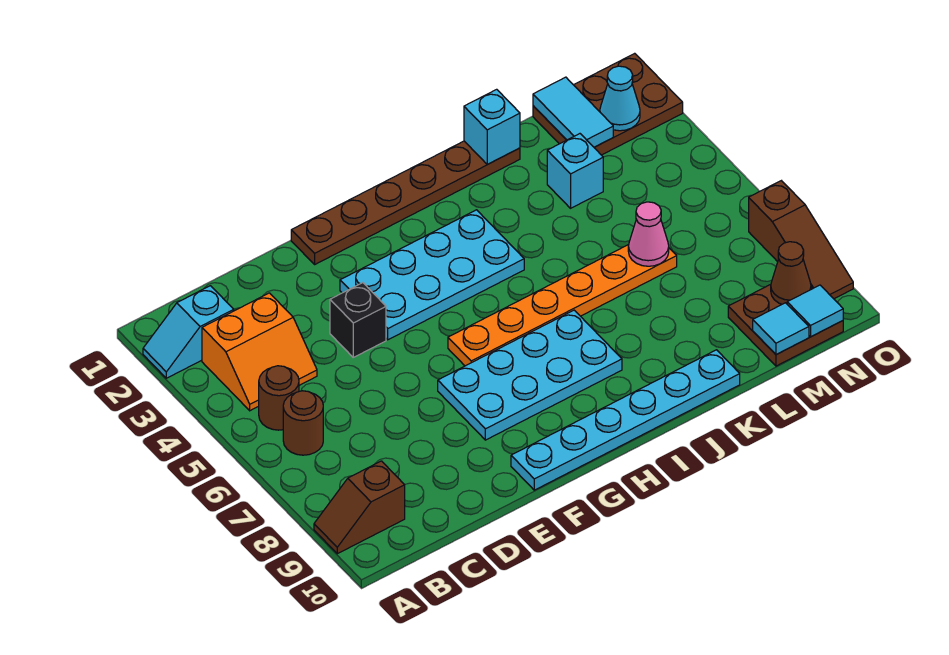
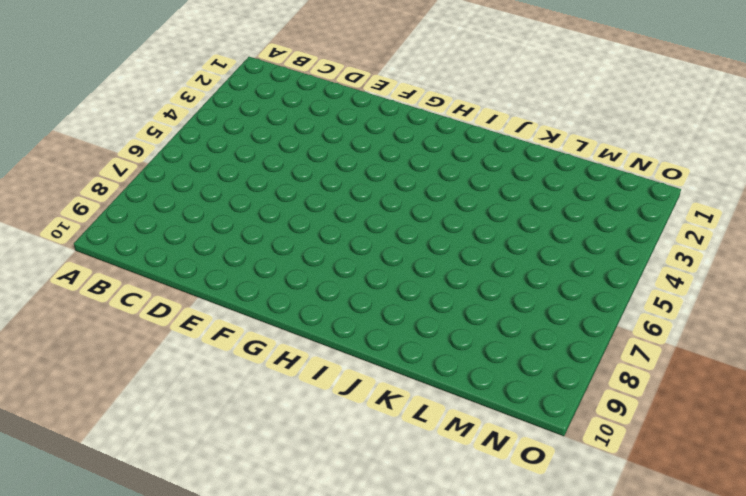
none -> cyan slope A2:B2 level 1 top B
none -> brown slope A9:B9 level 1 top B
none -> orange slope B3:C4 level 1 top 3

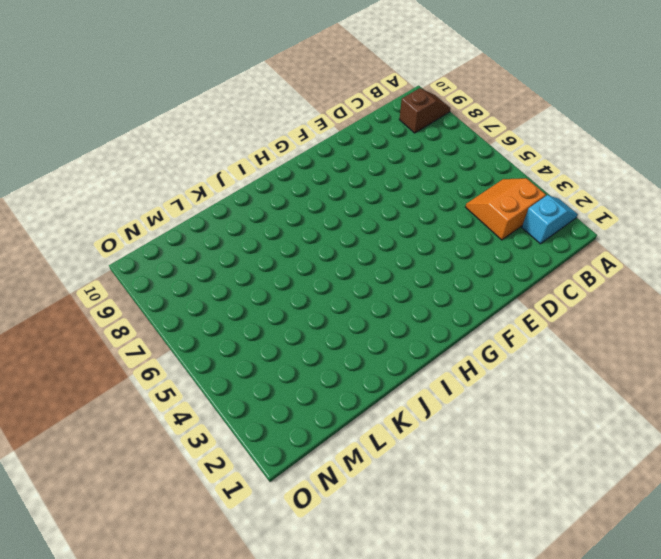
none -> brown round brick B5 level 1
none -> brown round brick B6 level 1
none -> black brick E4 level 1

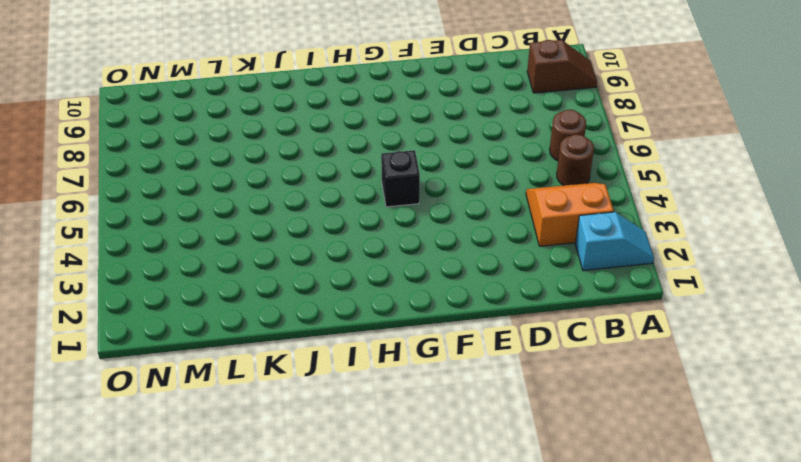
black brick G5 level 1 -> black brick E4 level 1
none -> brown plate F1:K1 level 1
none -> cyan plate F3:I4 level 1
none -> cyan plate F7:I8 level 1

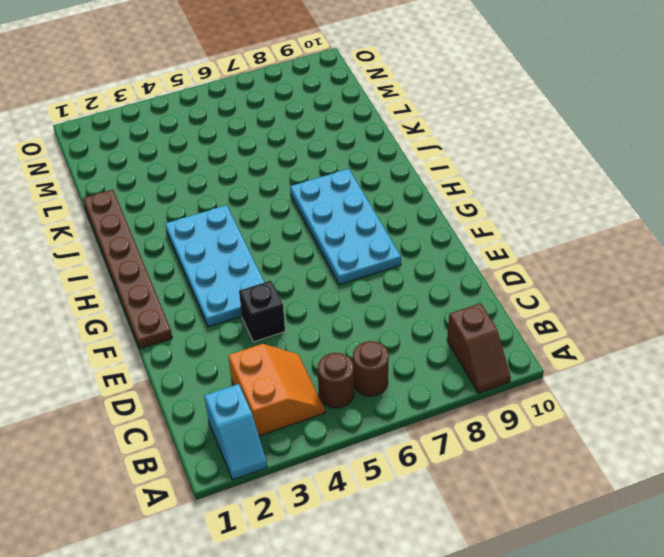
none -> cyan plate F10:K10 level 1
none -> orange plate G6:L6 level 1
none -> cyan brick L3 level 1

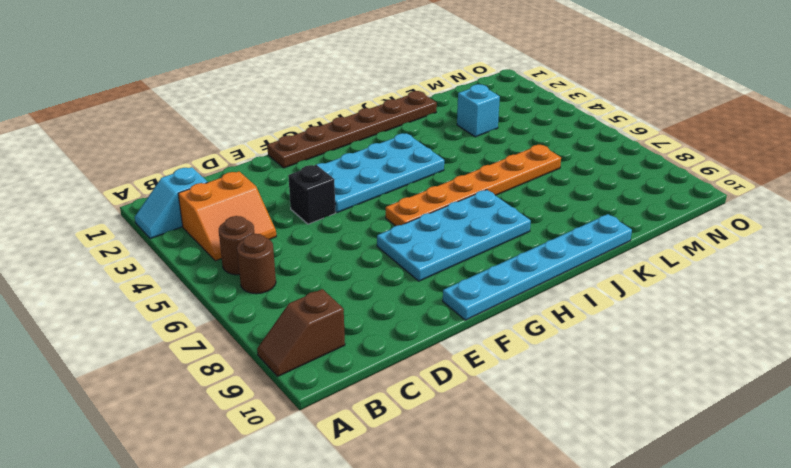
none -> brown plate M1:O2 level 1
none -> brown plate M9:N10 level 1
none -> brown slope O7:O9 level 1 top 7

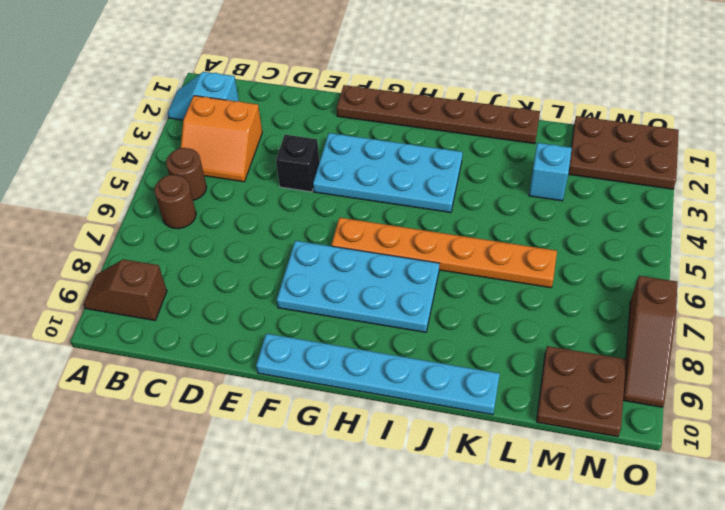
none -> cyan brick K1 level 2
none -> pink cone L6 level 2
none -> cyan tile M1:M2 level 2

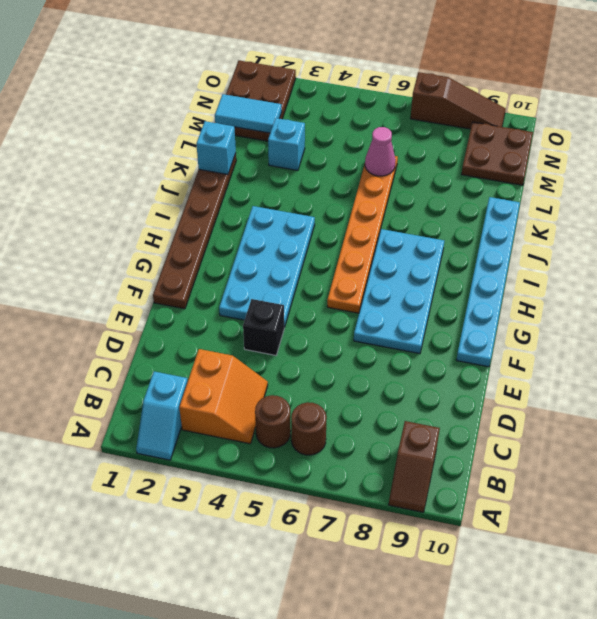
none -> cyan tile M10 level 2
none -> cyan cone N2 level 2
none -> brown cone N9 level 2

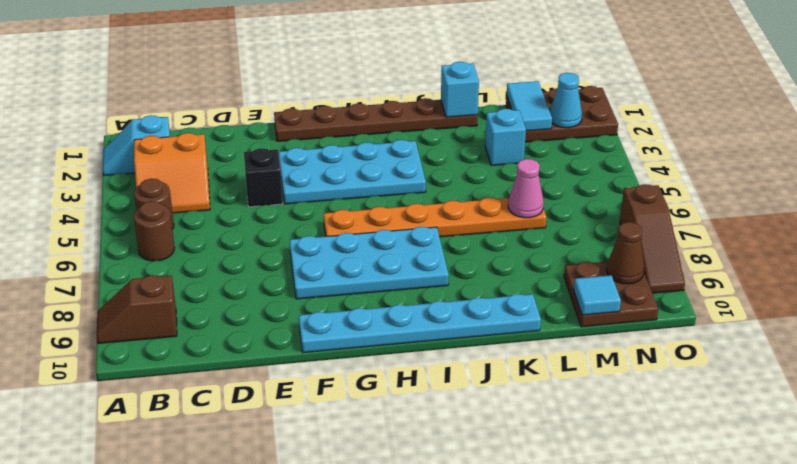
none -> cyan tile N10 level 2

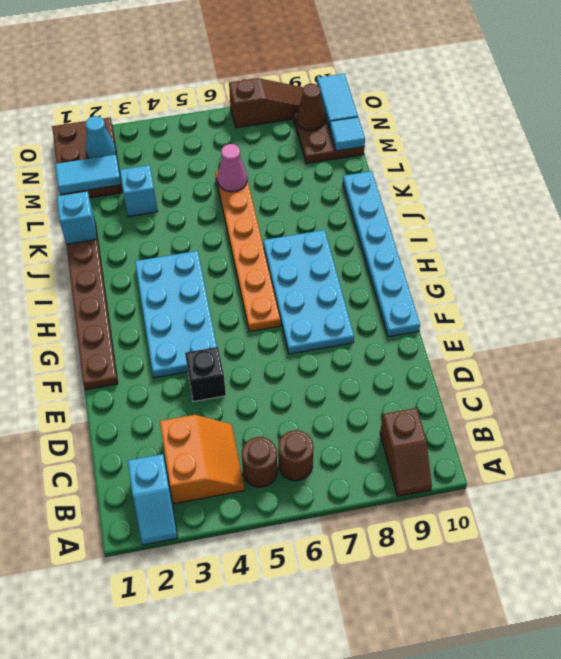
cyan tile N10:O10 level 2 -> cyan tile N10 level 2

